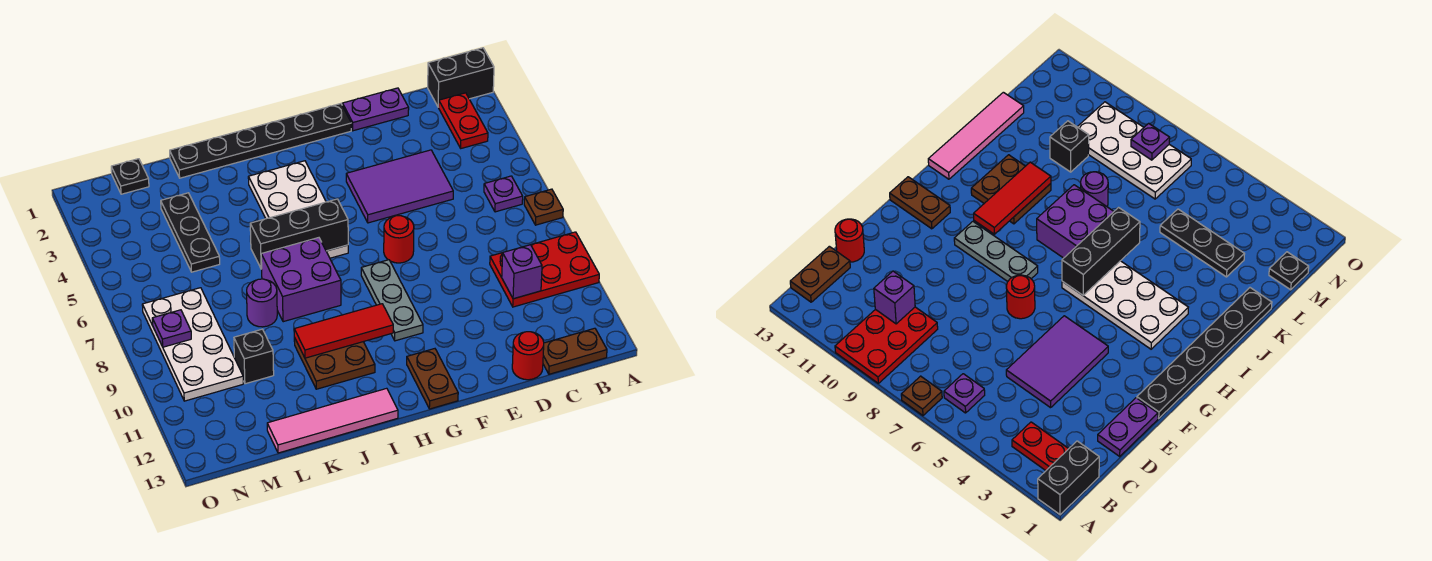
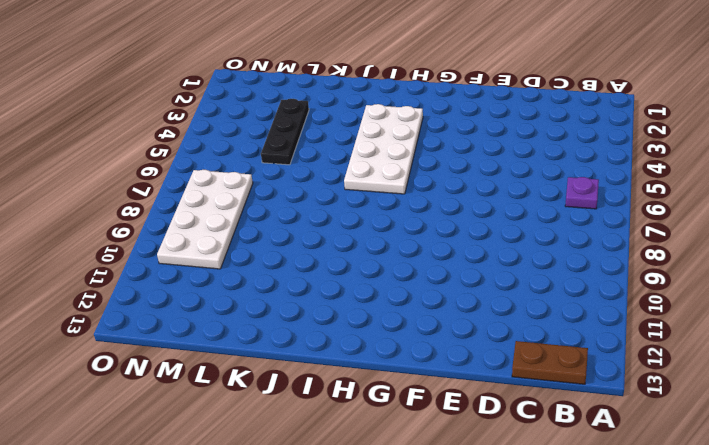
none -> black brick A1:B1 level 1
none -> brown plate A7 level 1
none -> red plate A9:C10 level 1

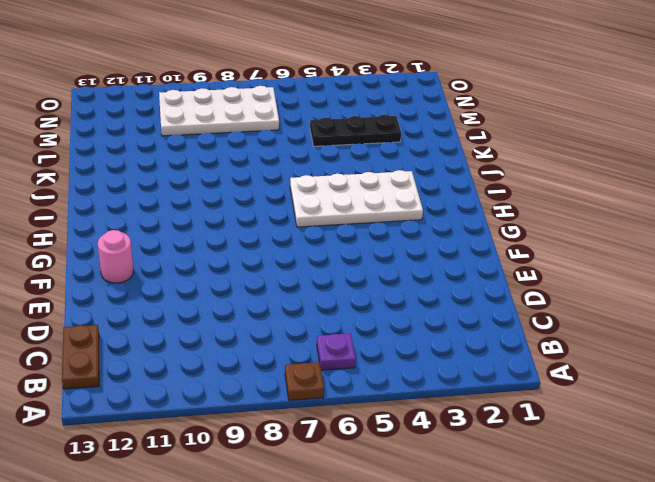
pink round brick F12 level 1 -> none
none -> black brick A1:B1 level 1
none -> red plate A9:C10 level 1
none -> red plate B2:B3 level 1

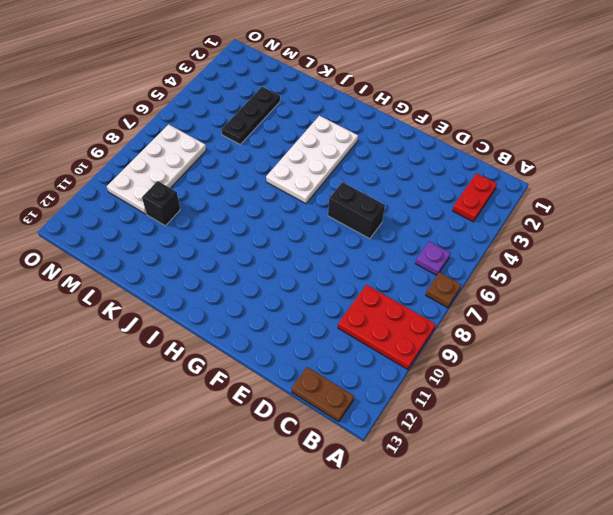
black brick E6:F6 level 1 -> black brick A1:B1 level 1
none -> purple plate D1:E1 level 1
none -> purple tile D4:F5 level 1
none -> red round brick D13 level 1

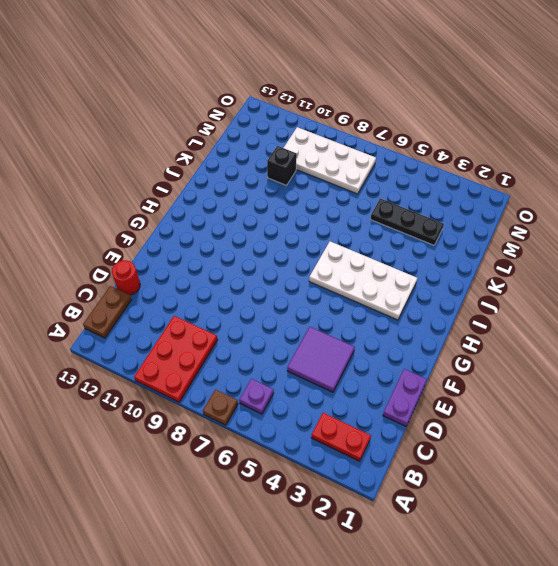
purple tile D4:E5 level 1 -> purple tile D4:F5 level 1
none -> black brick A1:B1 level 1
none -> black plate F1:K1 level 1
none -> red round brick F7 level 1

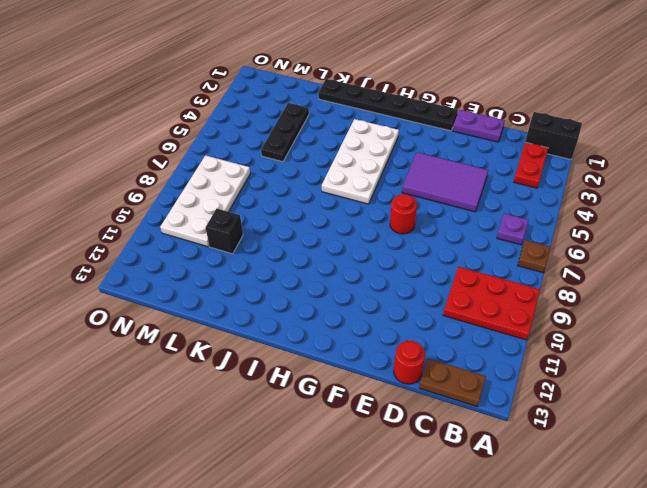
none -> grey plate G8:G10 level 1
none -> brown plate G12:G13 level 1
none -> purple brick I7:J8 level 1

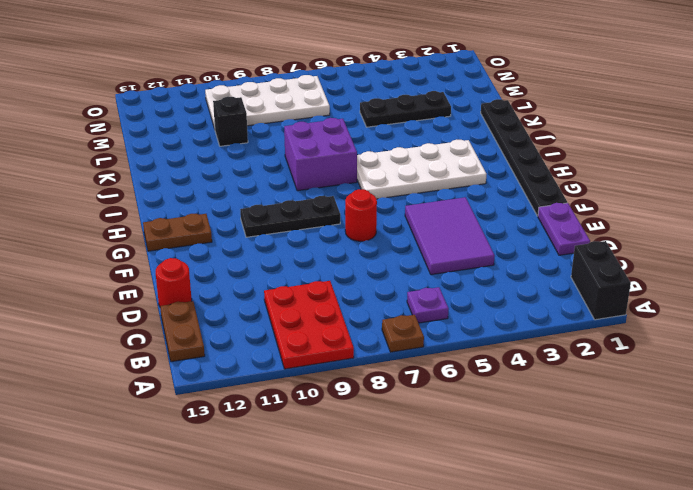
black plate G8:G10 level 1 -> grey plate G8:G10 level 1
none -> red plate B2:B3 level 1
none -> brown plate I10:J11 level 1
none -> pink tile I13:L13 level 1

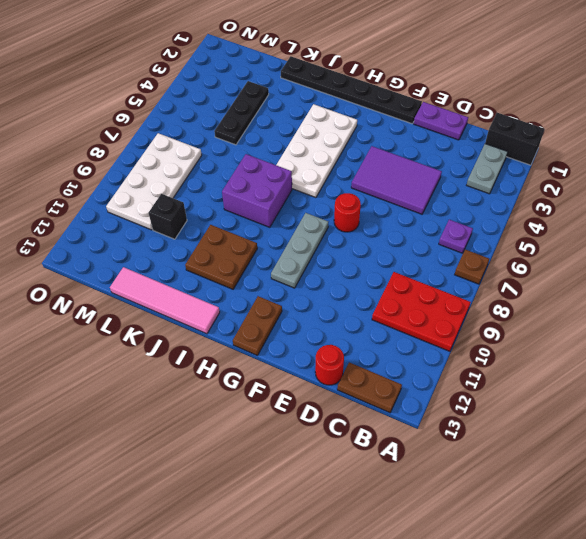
grey plate B2:B3 level 1 -> red plate B2:B3 level 1
none -> purple round brick K8 level 1
none -> black plate M1 level 1
none -> purple brick C10 level 2

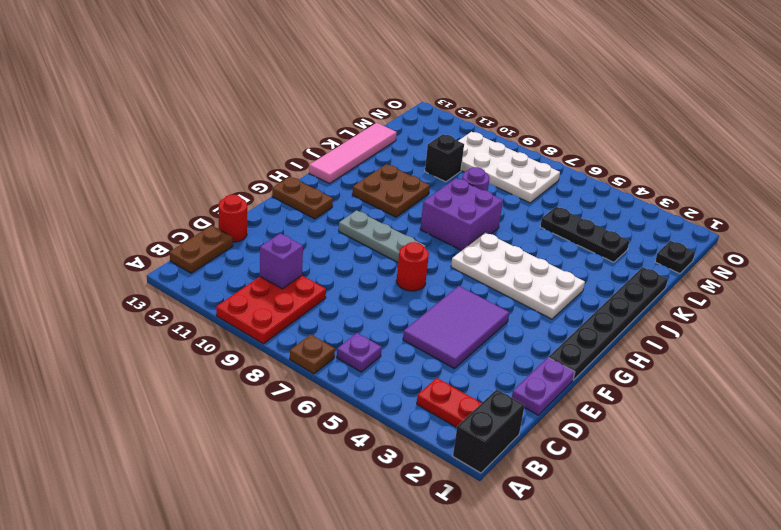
none -> black brick H6:J6 level 2
none -> red tile H10:J10 level 2
none -> purple plate N8 level 2

